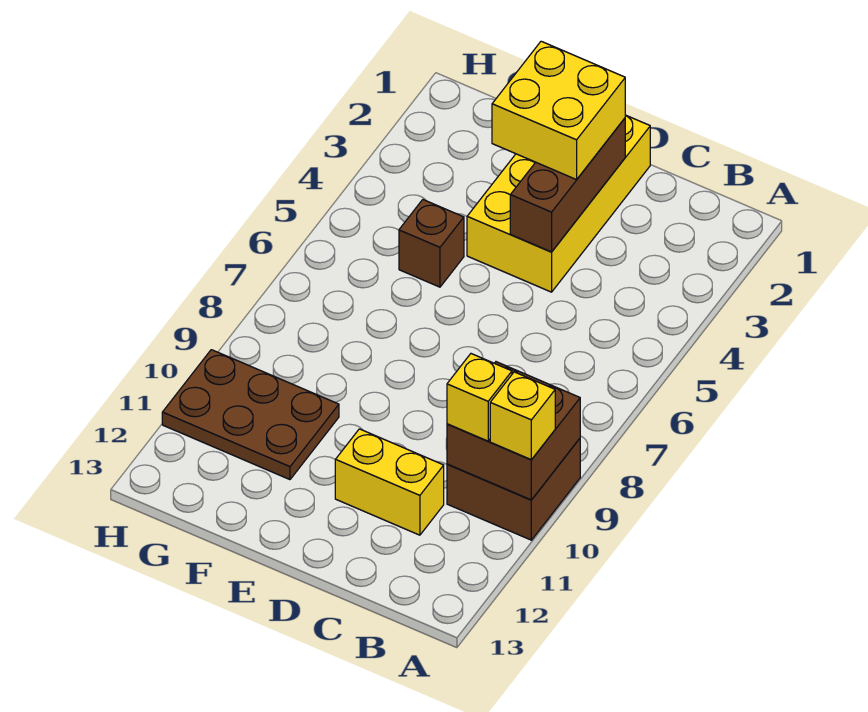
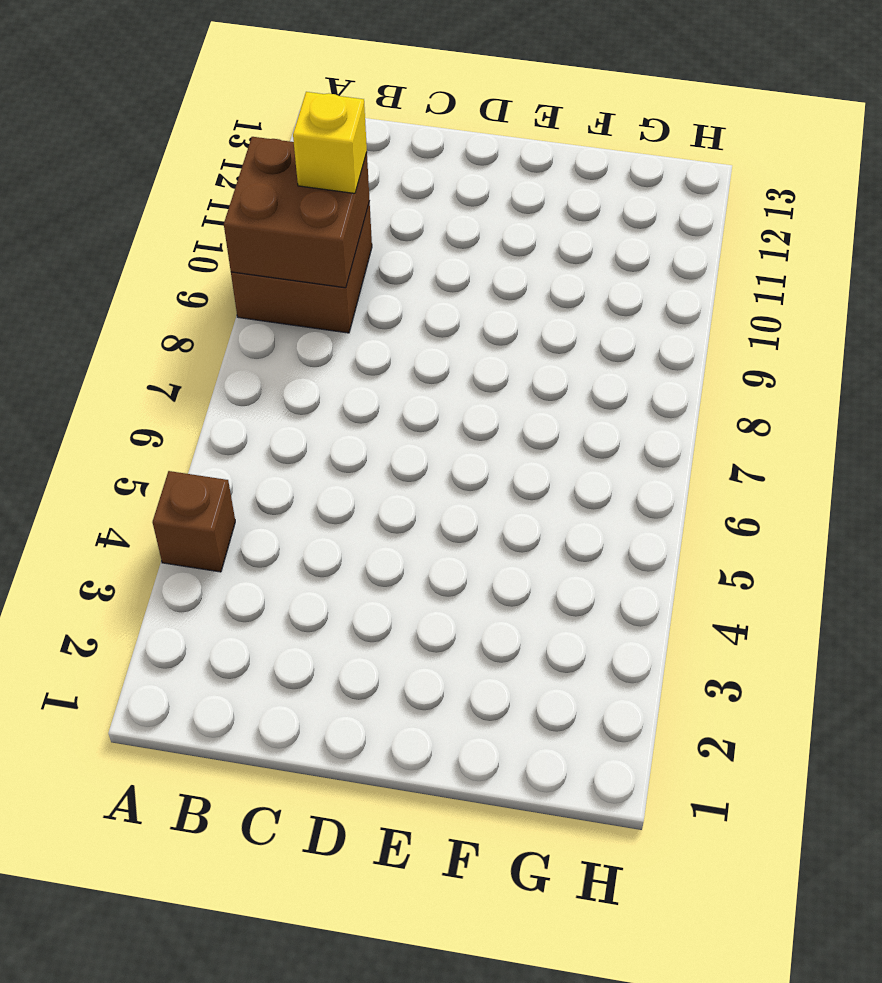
brown brick A4 level 1 -> brown brick F5 level 1
none -> yellow brick C11:D11 level 1
none -> yellow brick D1:E4 level 1

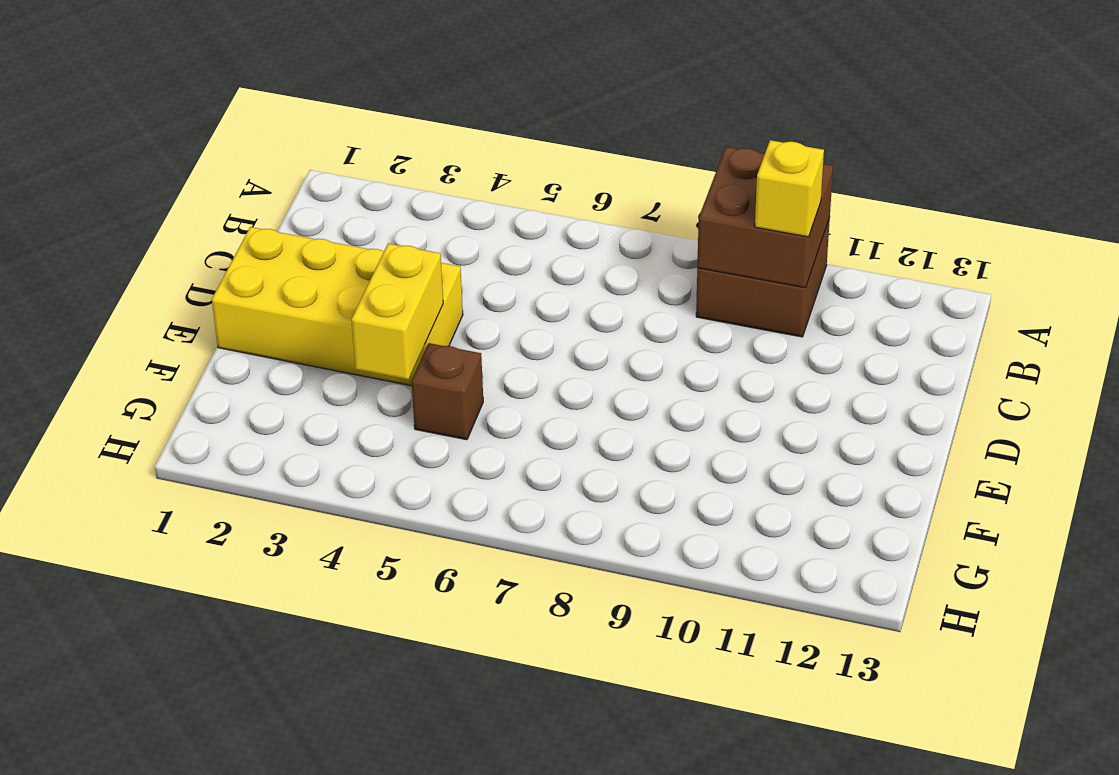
yellow brick E4:F4 level 2 -> yellow brick C11:D11 level 1
none -> brown plate F10:H11 level 1
none -> brown brick D2:D4 level 2

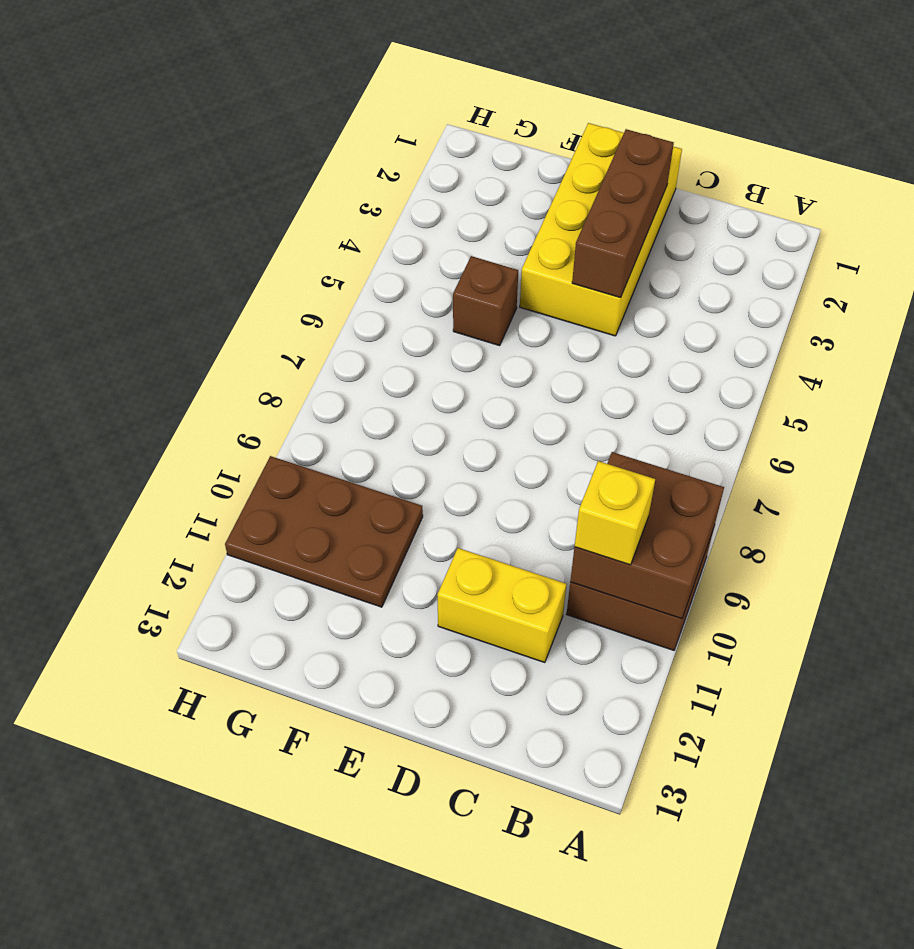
none -> yellow brick A10 level 3
none -> yellow brick D2:E3 level 3

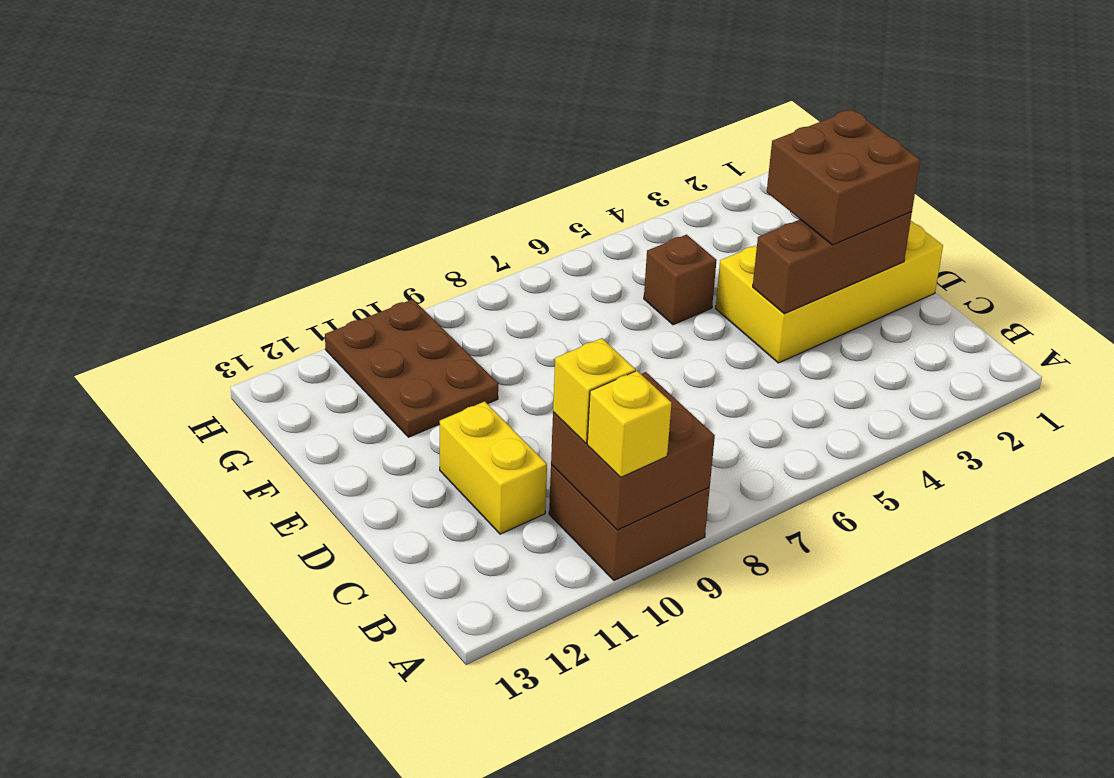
brown brick D2:E3 level 3 -> yellow brick D2:E3 level 3

